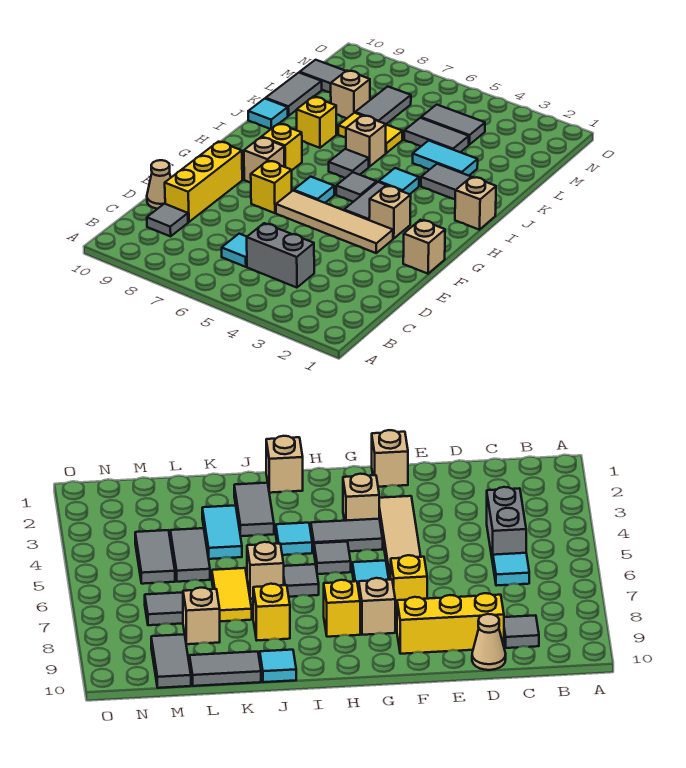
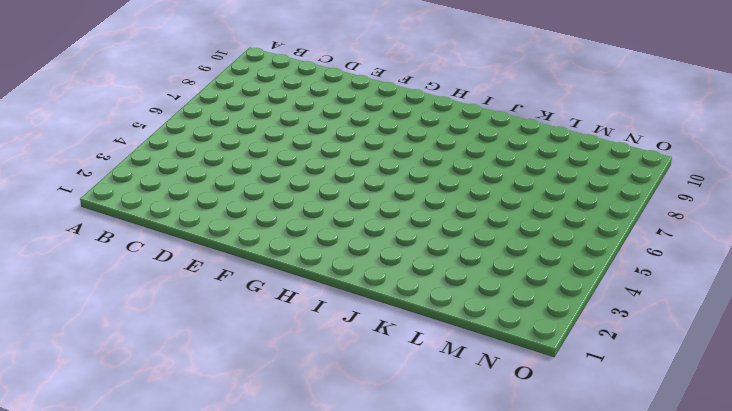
none -> grey brick C4:C5 level 1
none -> cyan tile C6 level 1
none -> grey tile C9 level 1

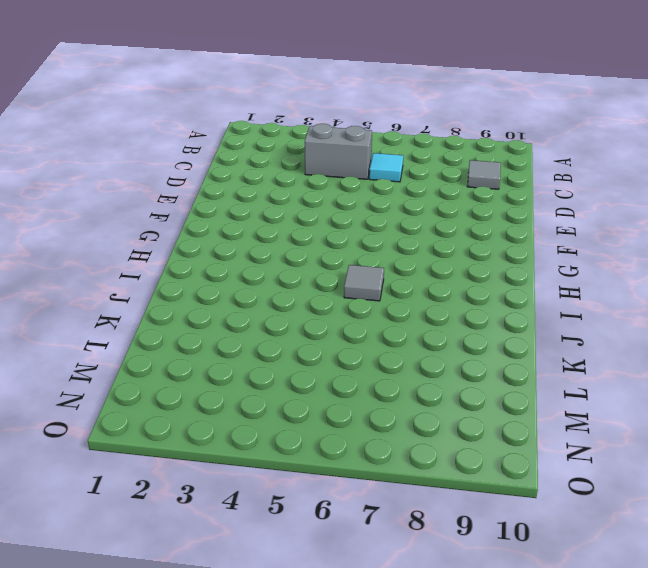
none -> yellow brick D9:F9 level 1
none -> tan cone D10 level 1
none -> tan brick F1 level 1

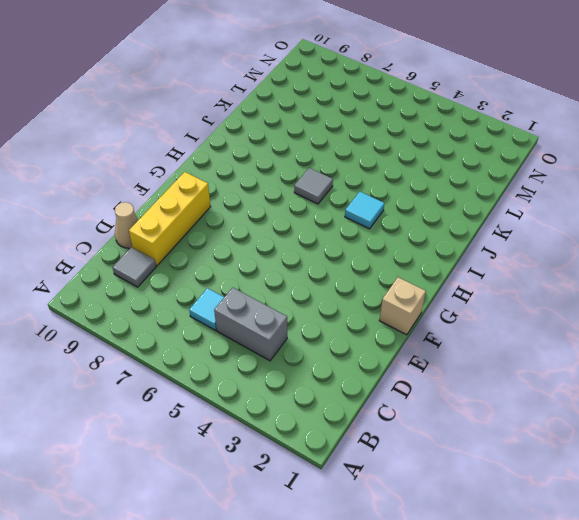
none -> tan tile F3:F6 level 1
none -> yellow brick F7 level 1
none -> tan brick G3 level 1

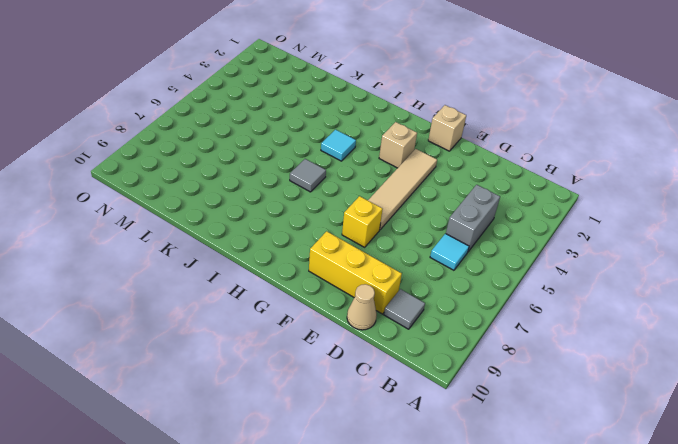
none -> grey tile G4:H4 level 1
none -> cyan tile G6 level 1
none -> tan brick G8 level 1

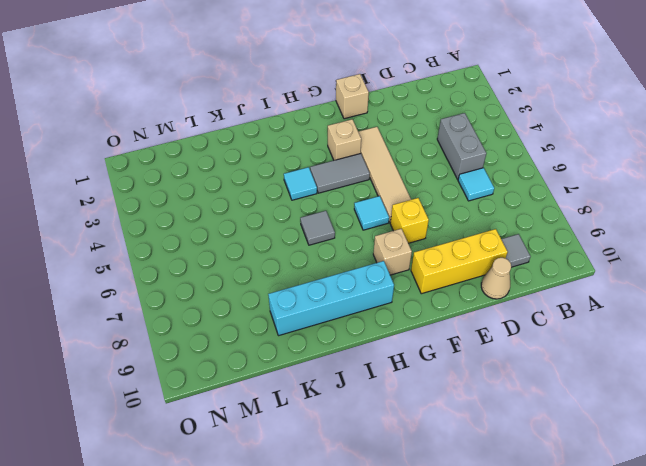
cyan brick H9:K9 level 1 -> none
none -> grey tile H5 level 1
none -> yellow brick H8 level 1
none -> tan brick I1 level 1

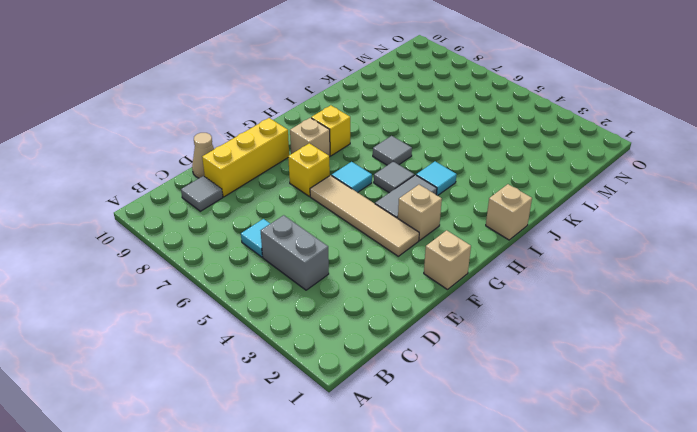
none -> grey tile J2:J3 level 1
none -> tan brick J6 level 1
none -> yellow brick J8 level 1

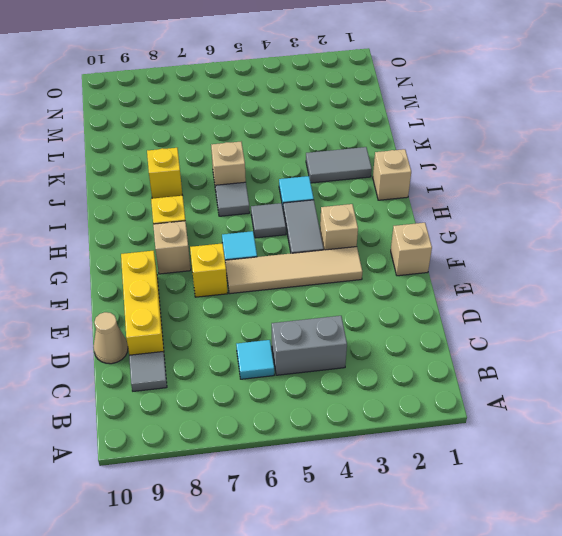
none -> cyan tile J10 level 1
none -> cyan tile K3:K4 level 1
none -> yellow tile K6:K7 level 1

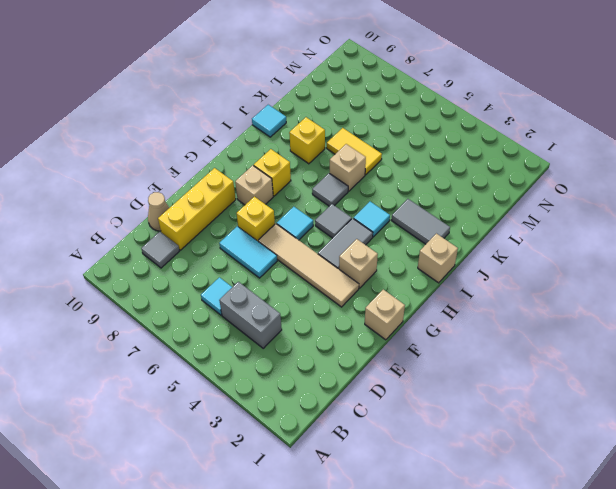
cyan tile E6:E7 level 1 -> cyan tile K3:K4 level 1
none -> grey tile K10:L10 level 1
none -> grey tile L4:L5 level 1
none -> grey tile L7:M7 level 1

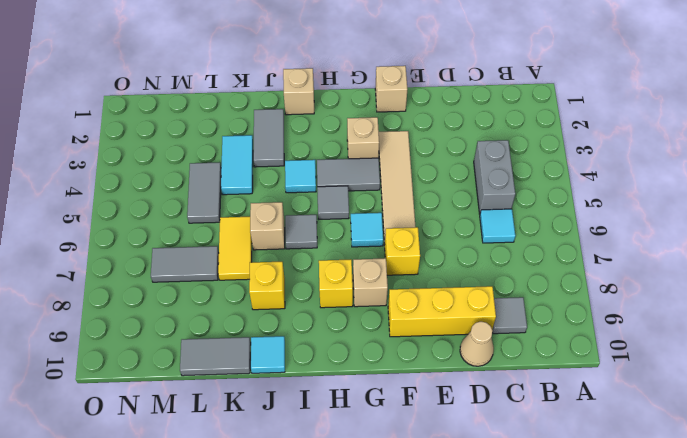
none -> tan brick L8 level 1
none -> grey tile M4:M5 level 1
none -> grey tile M9:M10 level 1

